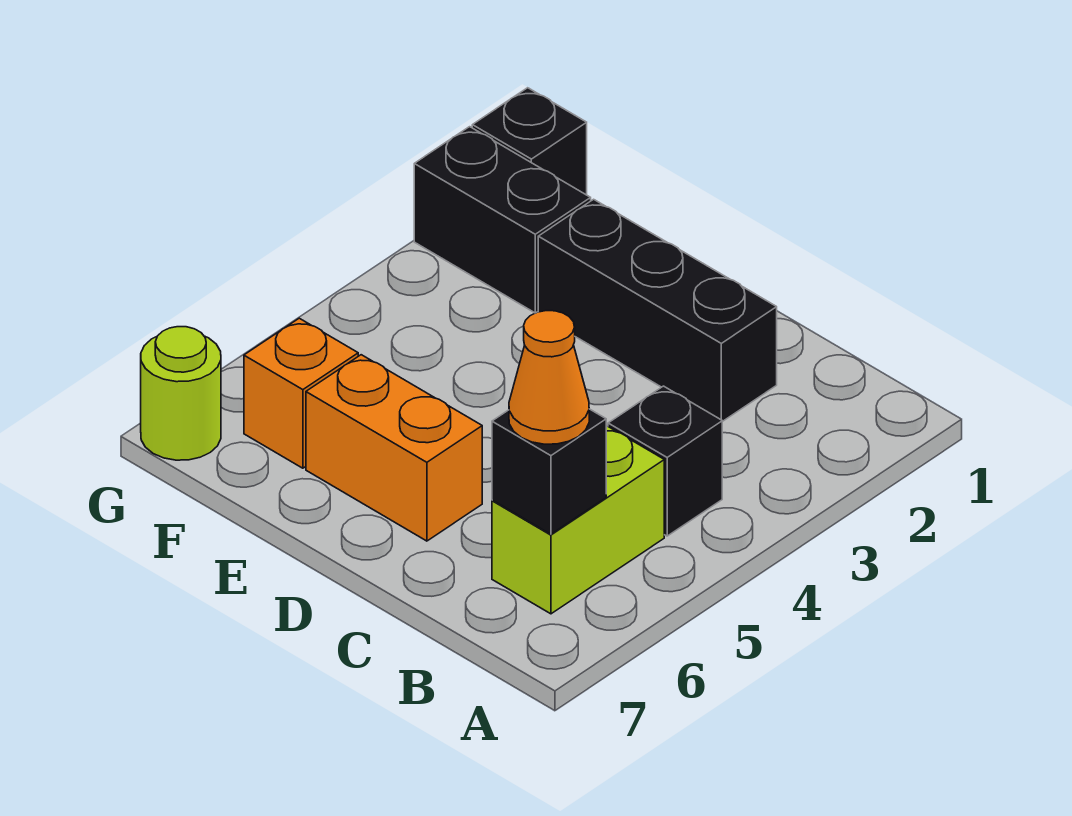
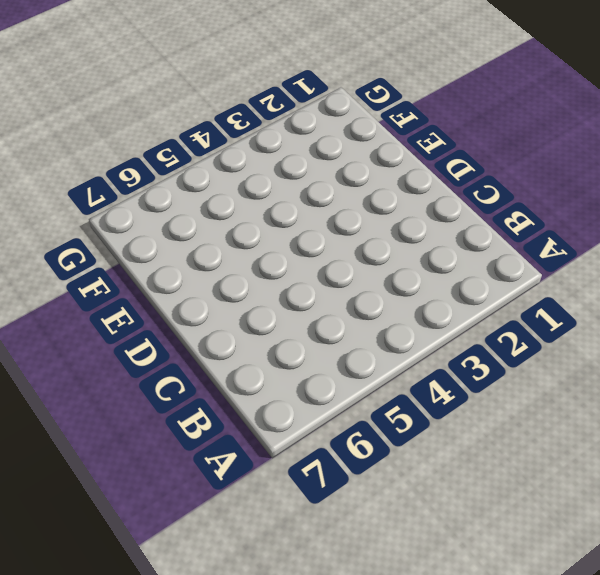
none -> black brick B4 level 1
none -> lime brick B5:B6 level 1

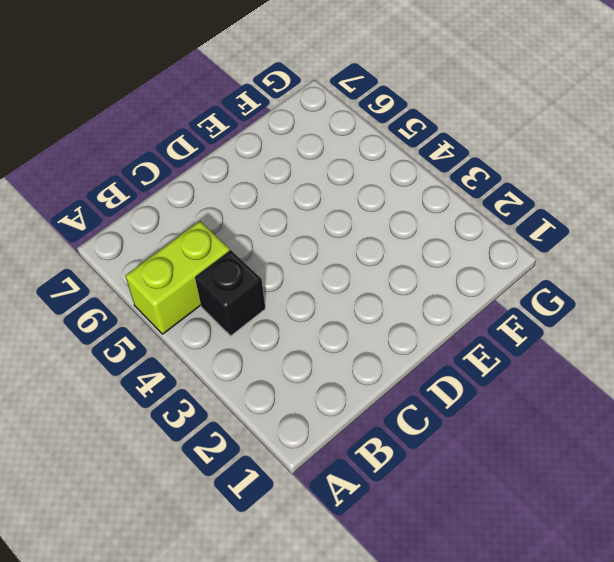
lime brick A5:B5 level 1 -> lime brick B5:B6 level 1
none -> black brick C2:E2 level 1
none -> orange brick D6:E6 level 1

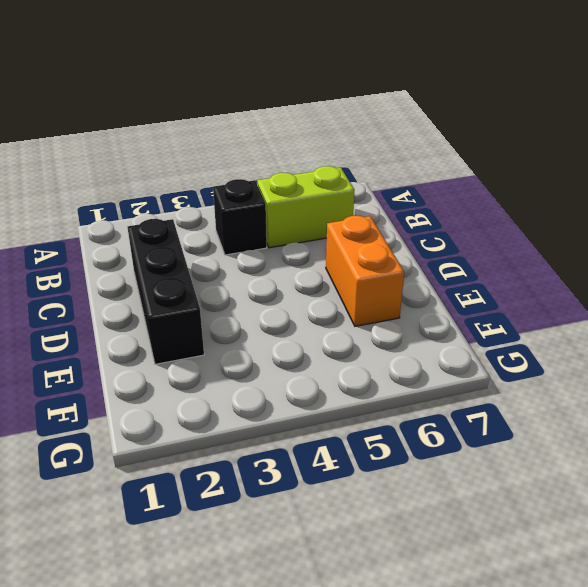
none -> black brick F2:G2 level 1
none -> orange brick F6 level 1

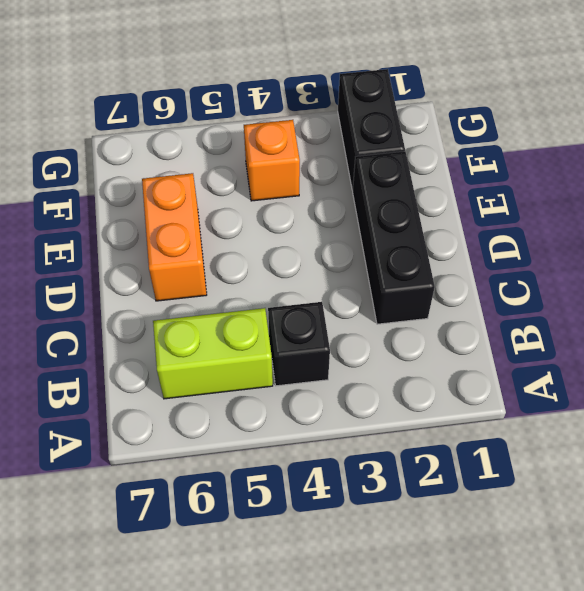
orange brick F4 level 1 -> orange brick F6 level 1
none -> black brick G1 level 1
none -> lime round brick G7 level 1

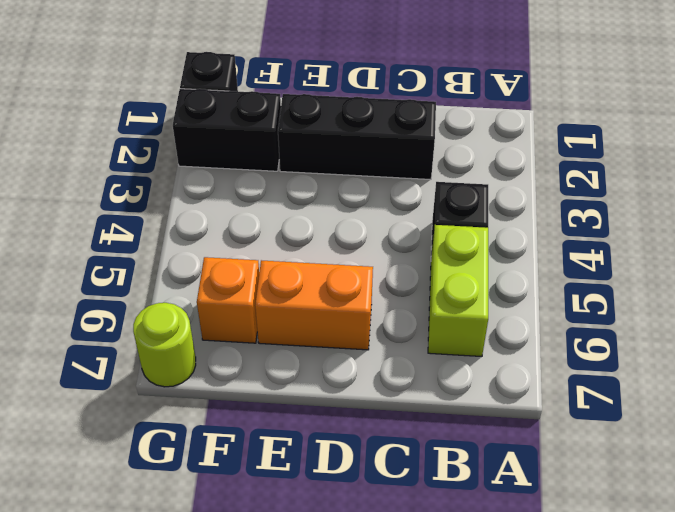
none -> black brick B6 level 2
none -> orange cone B6 level 3

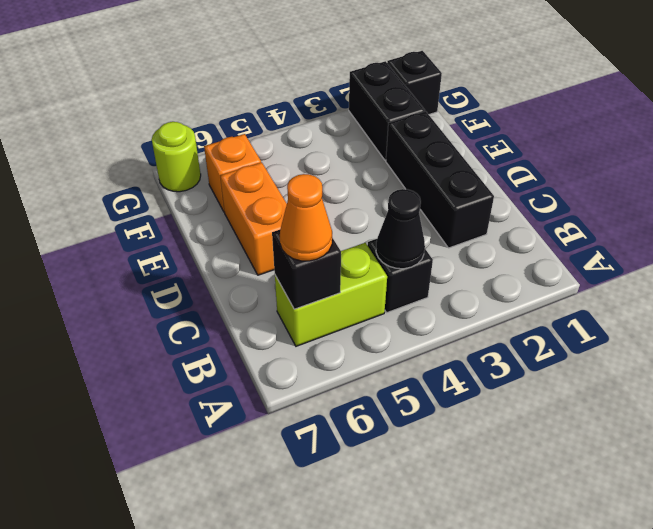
black cone B4 level 2 -> none

